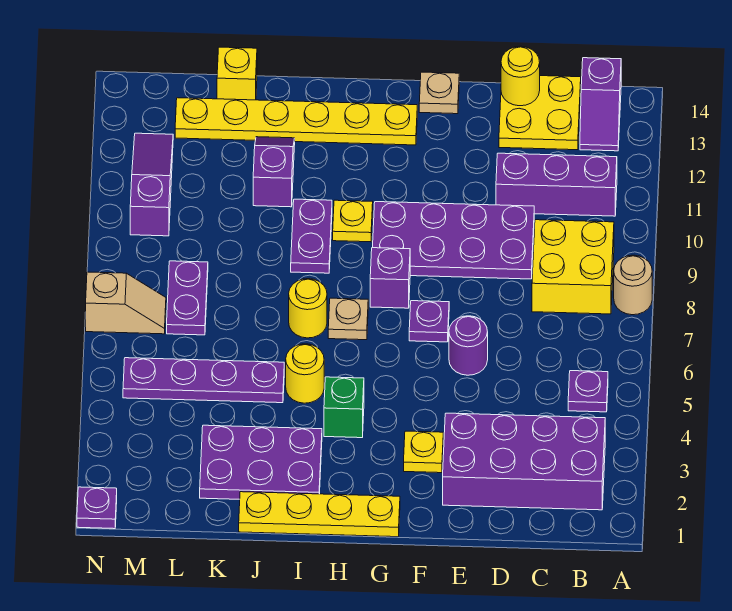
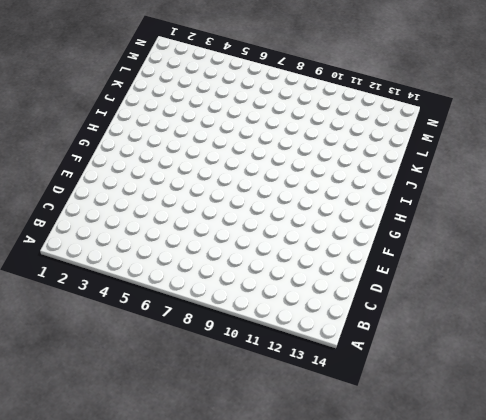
none -> tan round brick A8 level 1
none -> purple brick B2:E3 level 1
none -> purple plate B5 level 1
none -> yellow brick B8:C9 level 1

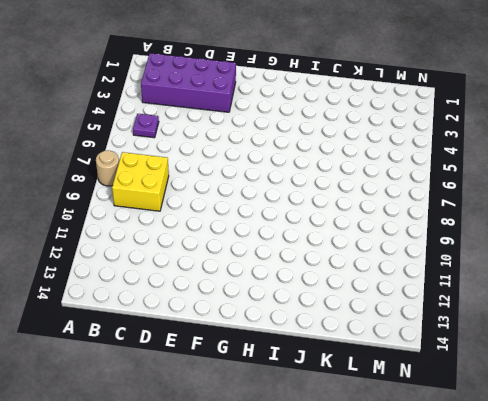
none -> purple brick B11:D11 level 1
none -> purple slope B13:B14 level 1 top 14
none -> yellow plate C13:D14 level 1
none -> purple plate D9:G10 level 1

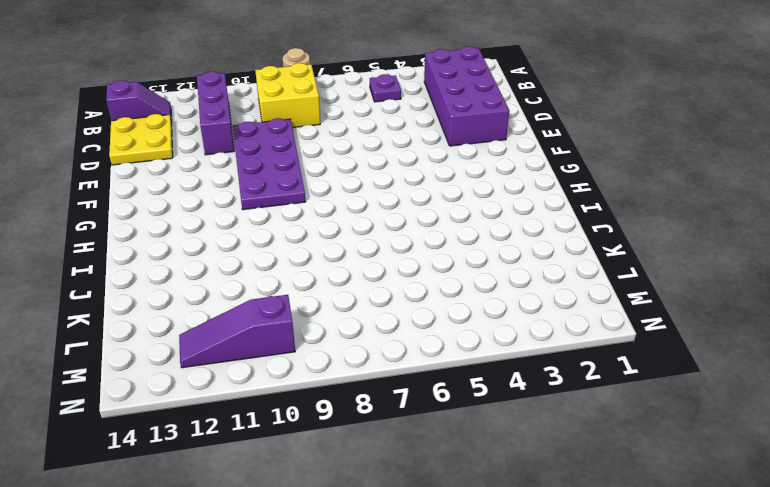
none -> purple round brick E6 level 1
none -> yellow plate F3 level 1
none -> purple plate F7 level 1
none -> tan plate F14 level 1

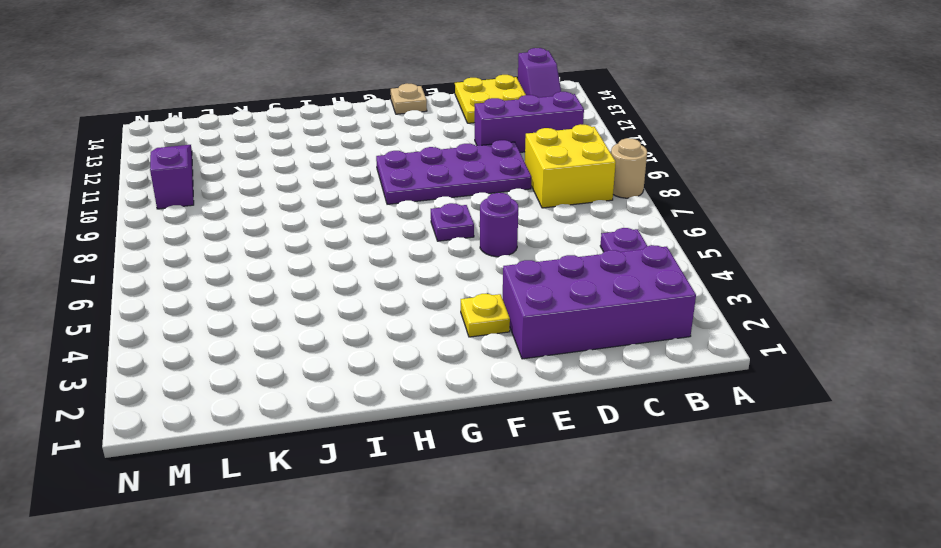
none -> yellow plate G1:J1 level 1
none -> purple brick G8 level 1
none -> yellow plate G13:L13 level 1
none -> green brick H4 level 1

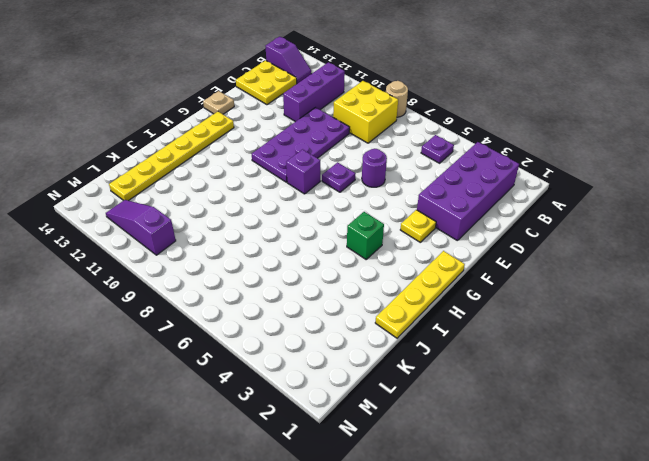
none -> tan plate H7 level 1
none -> yellow plate H10 level 1
none -> purple plate I2:K3 level 1
none -> yellow round brick I5 level 1

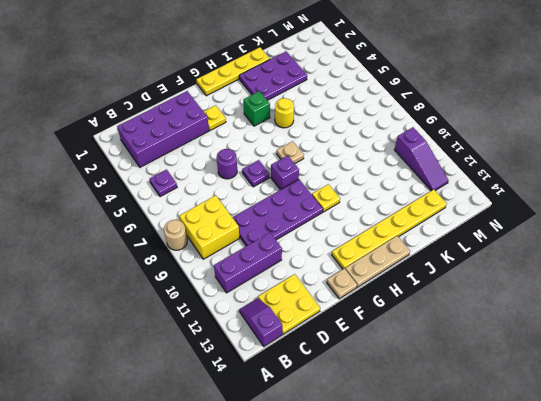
tan plate G14:I14 level 1 -> none
none -> yellow round brick I7 level 1
none -> purple plate I9:I10 level 1
none -> purple plate J5:M5 level 1
none -> purple slope J11:J12 level 1 top 11

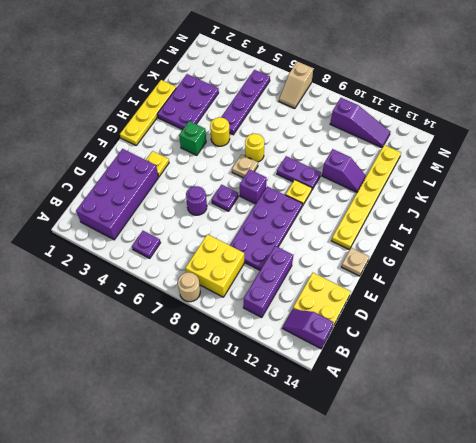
none -> yellow brick K14 level 1
none -> purple plate L7:L8 level 1
none -> purple plate N1 level 1
none -> yellow round brick D14 level 2

